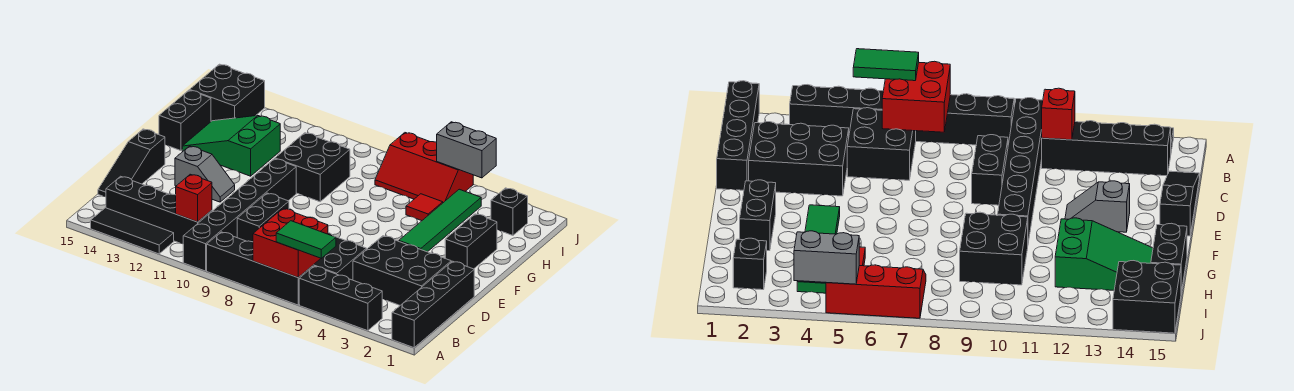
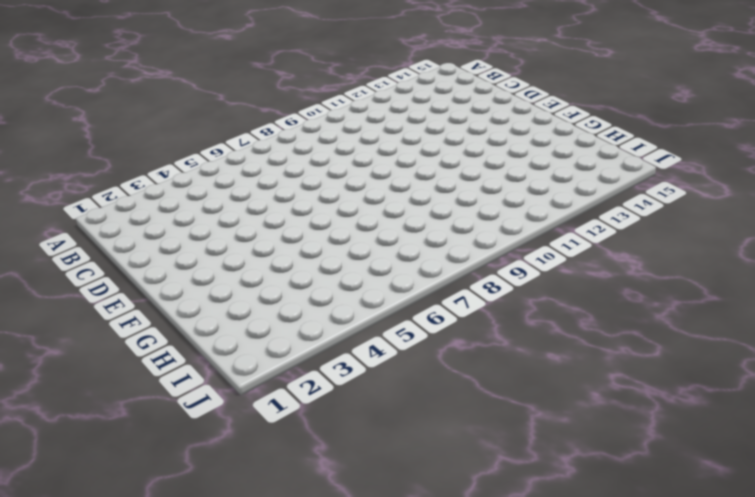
none -> black brick A1:D1 level 1
none -> black brick A3:A5 level 1
none -> black brick A6:A9 level 1

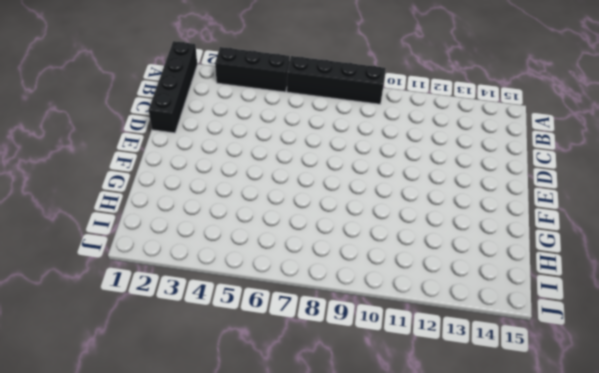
none -> black brick A10:F10 level 1
none -> black tile A12:A14 level 1
none -> black brick B5:C6 level 1

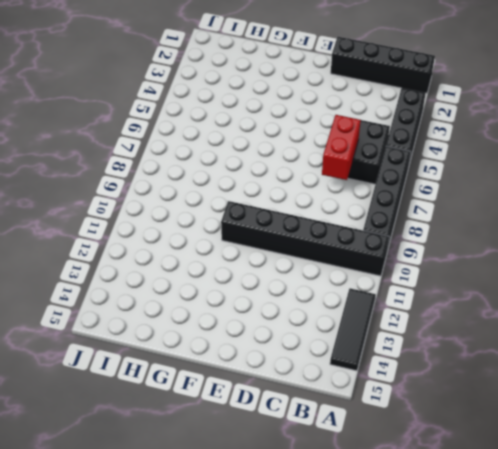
red brick C6:C7 level 2 -> none
none -> black brick B11:B14 level 1
none -> black brick C2:D4 level 1
none -> black brick C9:D9 level 1

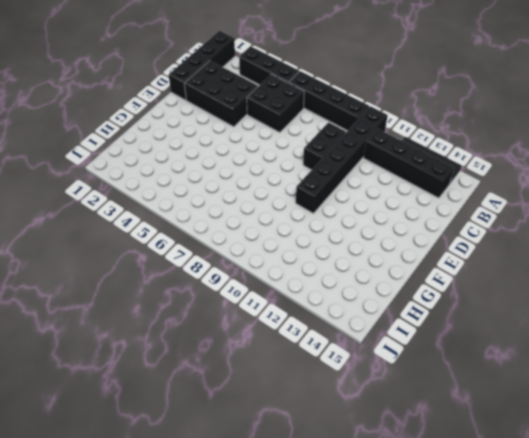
none -> black slope C15:E15 level 1 top E
none -> grey slope E12:E13 level 1 top 13
none -> black brick F2:G2 level 1

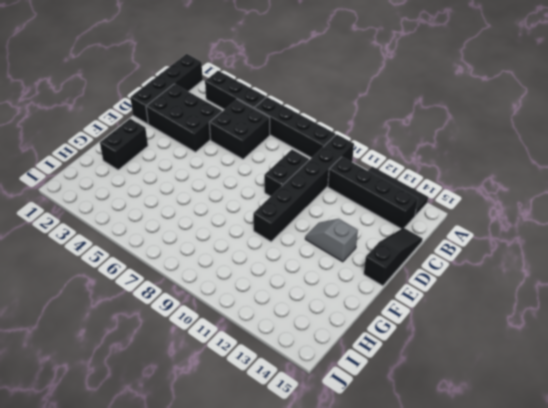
none -> green tile F4:I4 level 1
none -> black brick G9:H10 level 1
none -> green slope G12:H14 level 1 top 12

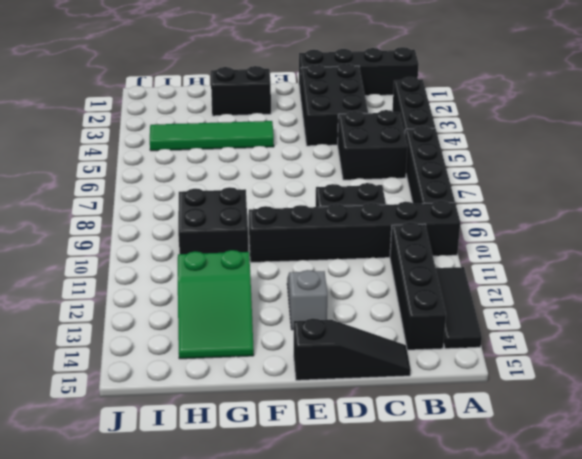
none -> black brick G15:H15 level 1
none -> red tile H5 level 1
none -> black brick I2 level 1

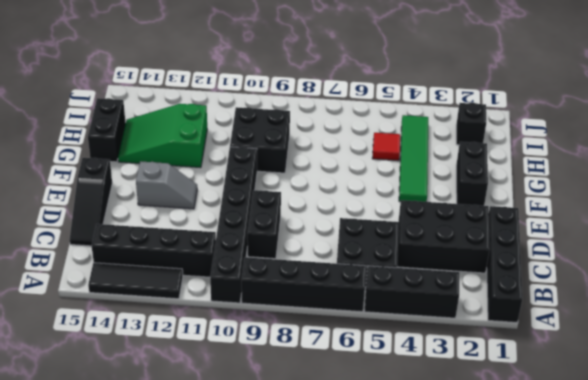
none -> red slope I5:J7 level 1 top J
none -> black brick I14:J15 level 1
none -> red brick A6:B7 level 2

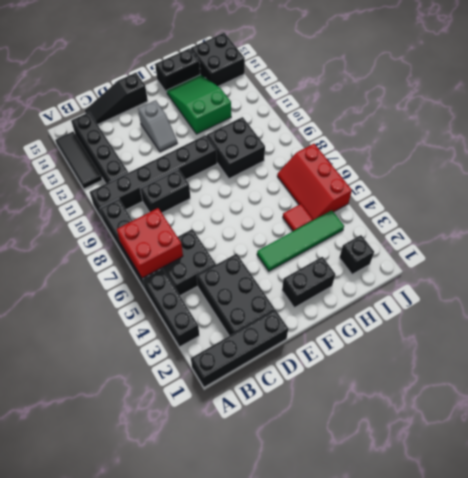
none -> red brick B11 level 2
none -> grey brick J4:J5 level 2
none -> green tile A5:A6 level 3

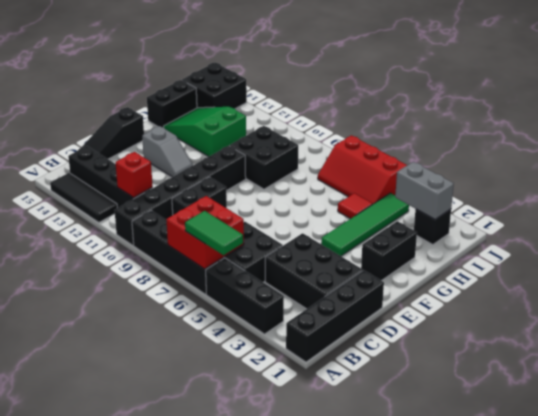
grey brick I2:I3 level 2 -> grey brick J4:J5 level 2

